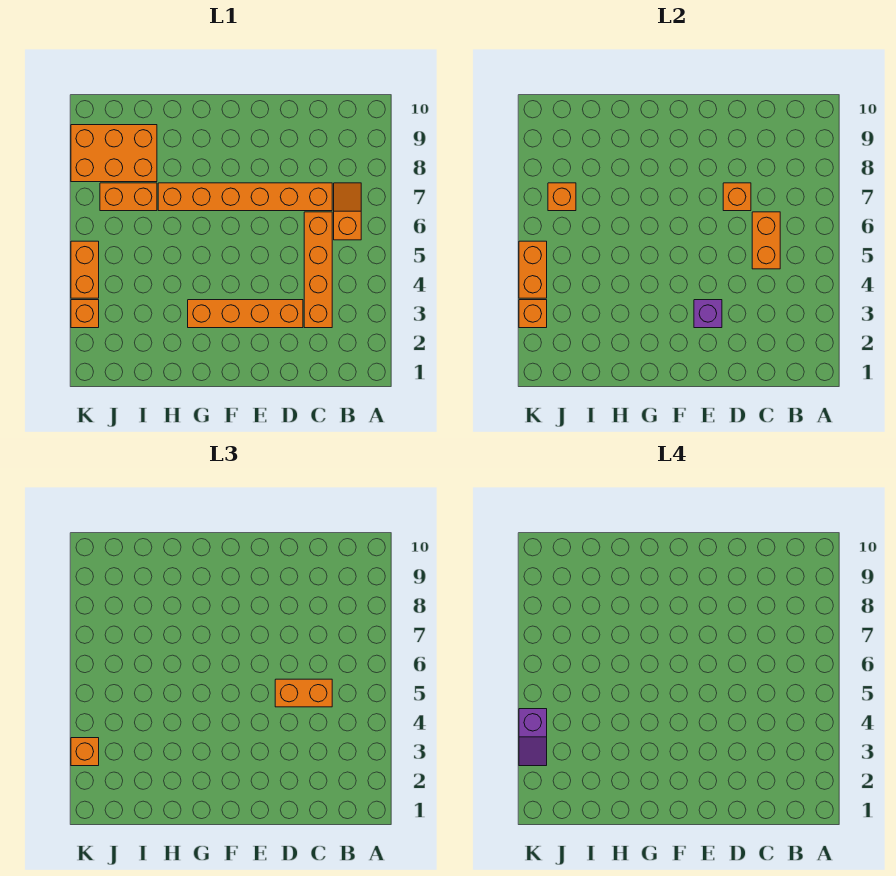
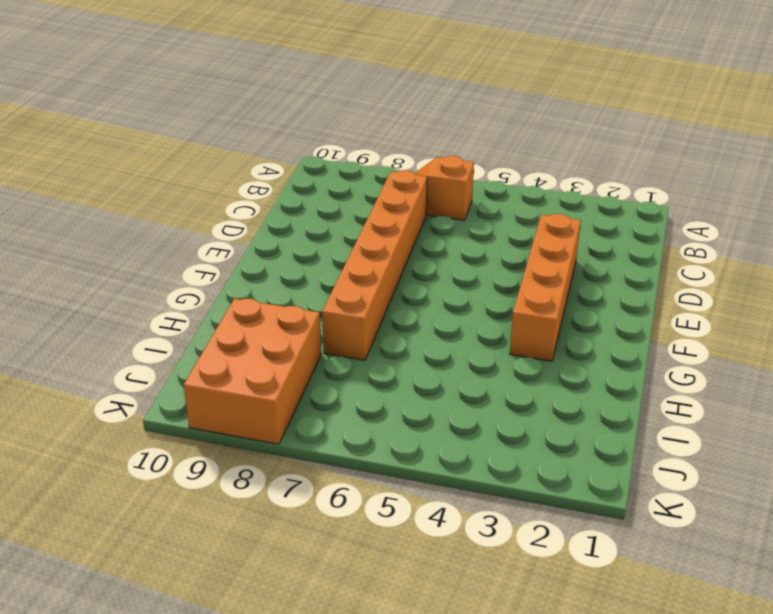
none -> orange brick C3:C6 level 1
none -> orange brick I7:J7 level 1
none -> orange brick K3 level 1

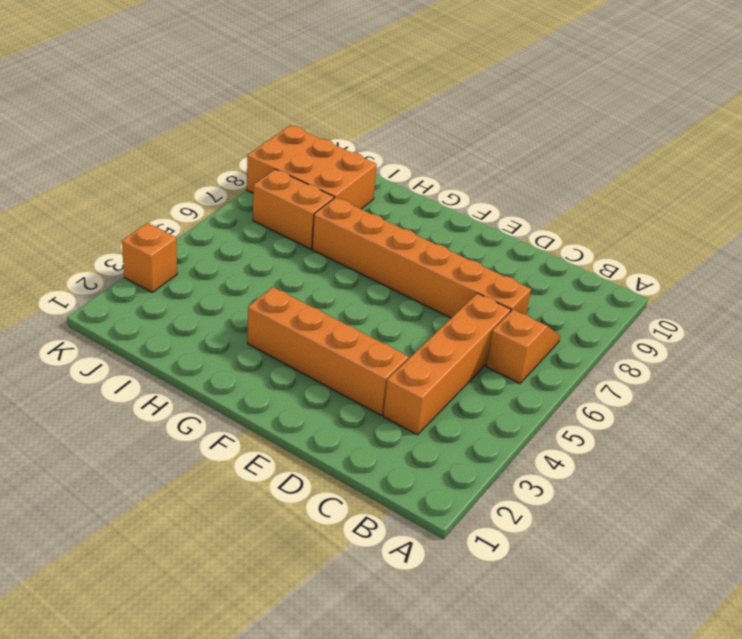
none -> orange brick K4:K5 level 1
none -> orange brick C5:C6 level 2
none -> orange brick D7 level 2

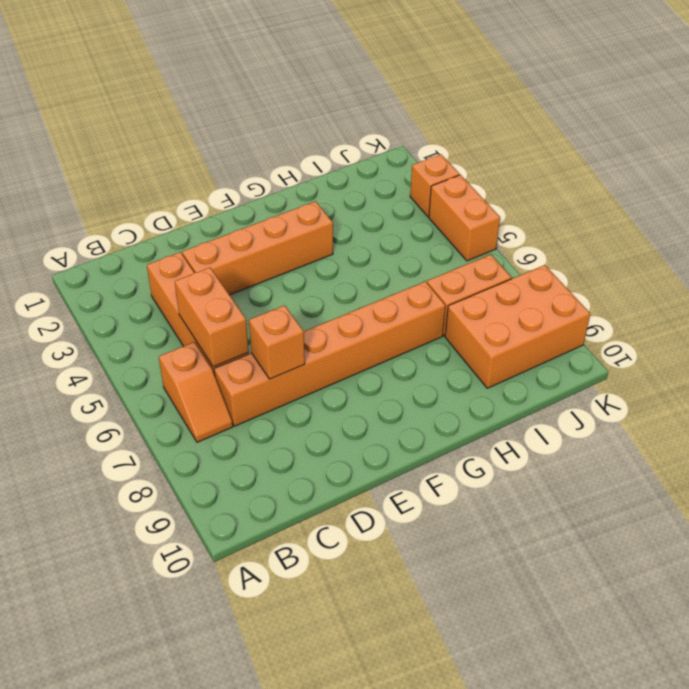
none -> purple brick E3 level 2
none -> orange brick J7 level 2
none -> orange brick K3 level 2

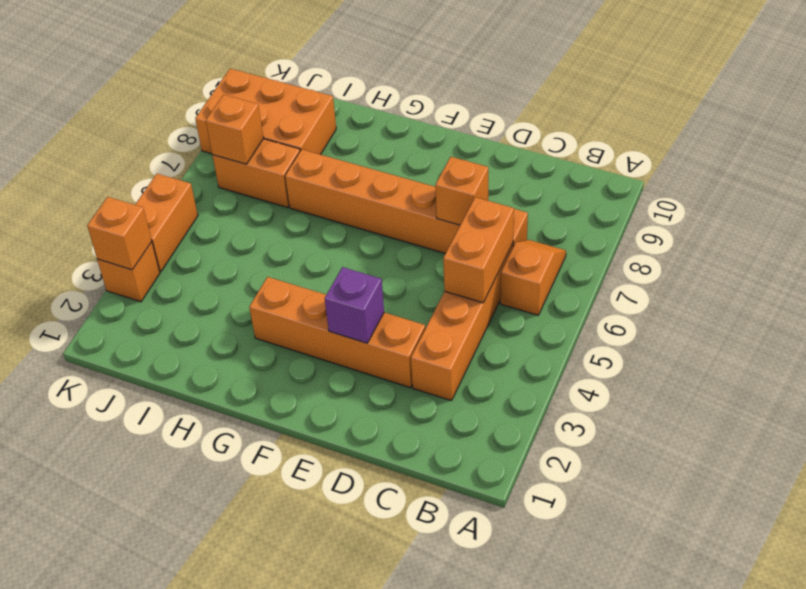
none -> orange brick K4:K5 level 2
none -> orange brick C5:D5 level 3
none -> orange brick K3 level 3

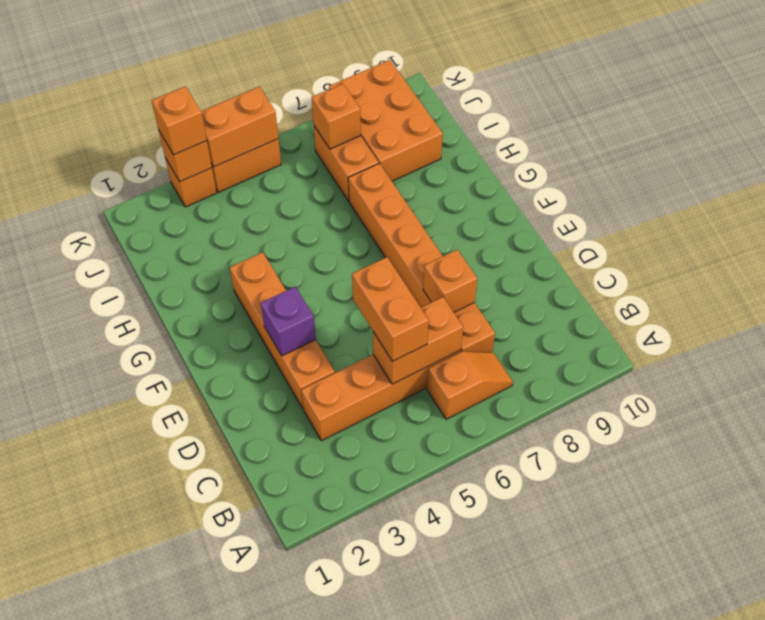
none -> purple slope K3:K4 level 4 top 4

